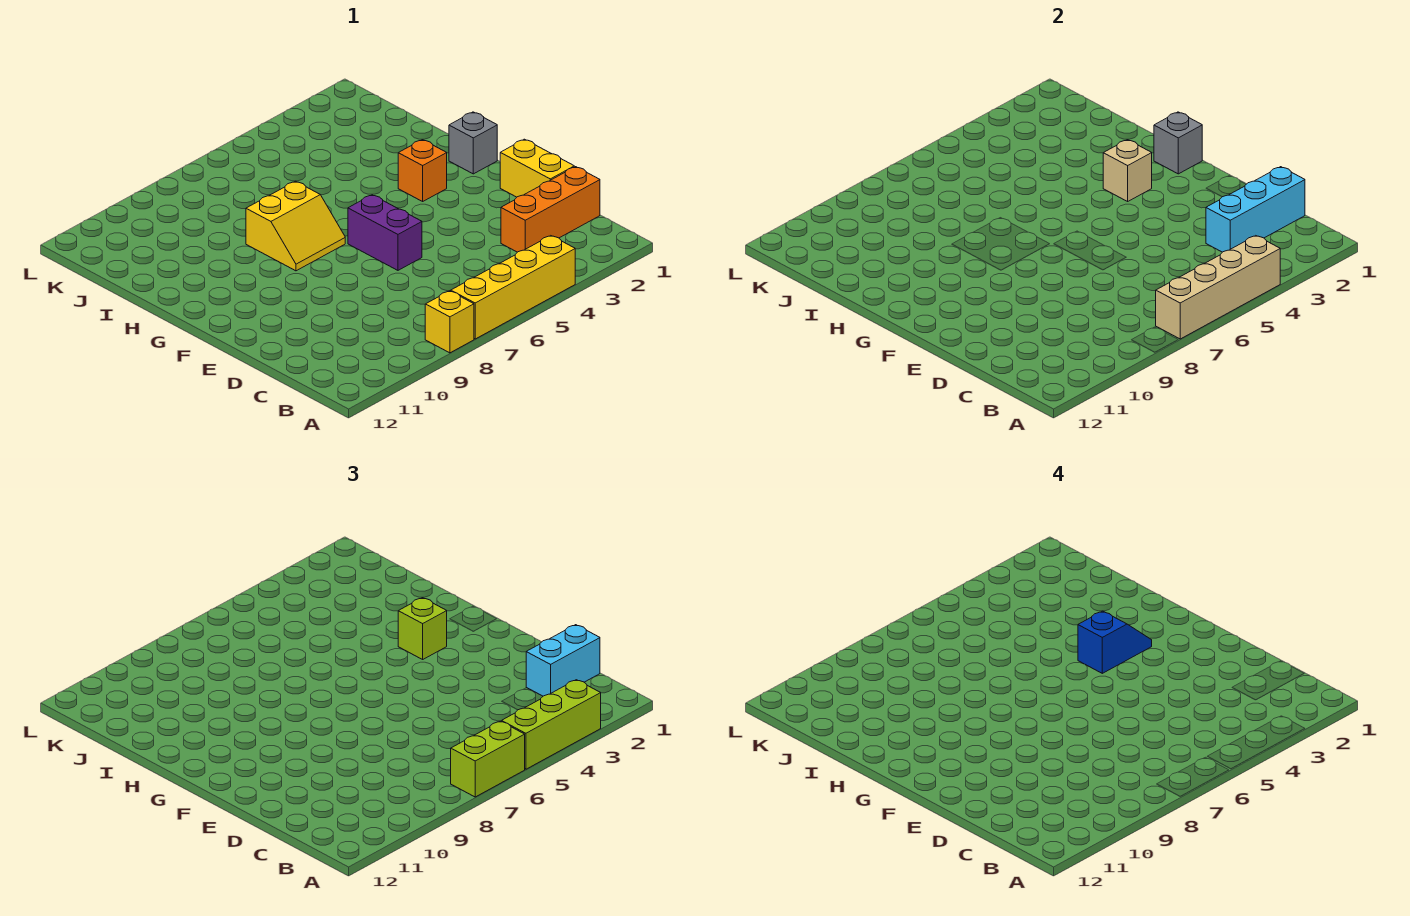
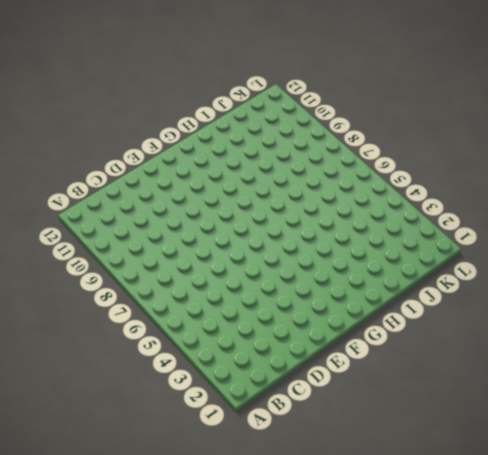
none -> yellow brick A4:A7 level 1
none -> yellow brick A8 level 1
none -> orange brick C1:C3 level 1

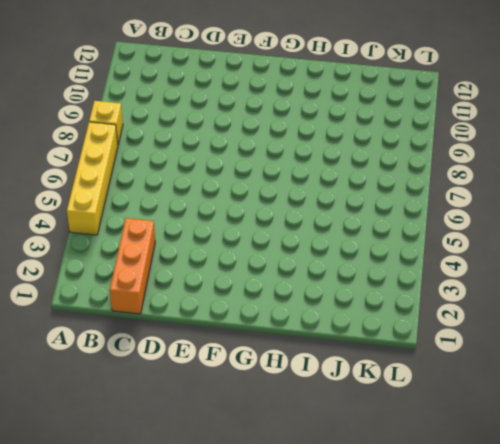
none -> yellow brick D1:E1 level 1
none -> purple brick E6:F6 level 1
none -> grey brick G1 level 1

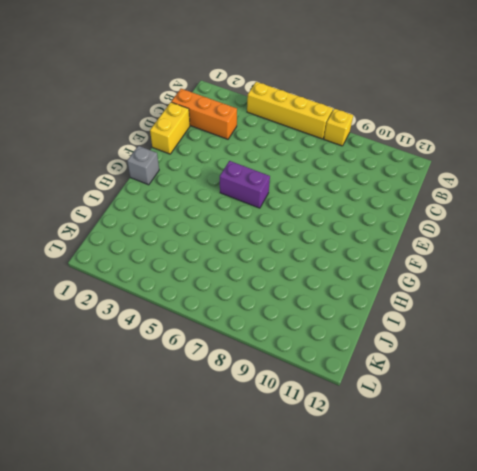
purple brick F5:F6 level 1 -> purple brick E6:F6 level 1
none -> orange brick G3 level 1
none -> yellow slope G7:H8 level 1 top H
none -> tan brick A4:A7 level 2

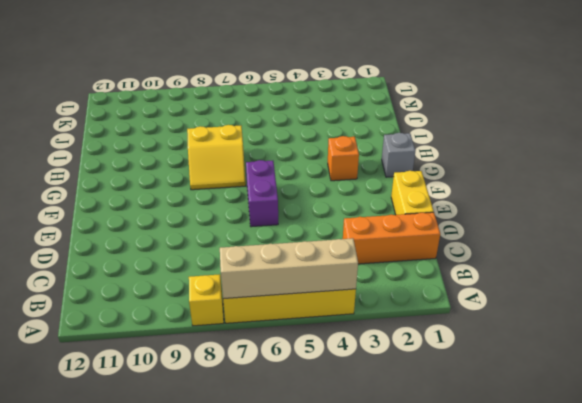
none -> cyan brick C1:C3 level 2
none -> grey brick G1 level 2
none -> tan brick G3 level 2

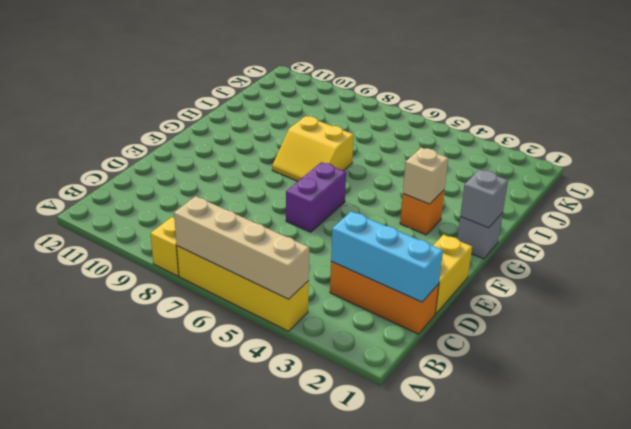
none -> lime brick A3:A5 level 3
none -> lime brick A6:A7 level 3
none -> cyan brick C1:C2 level 3

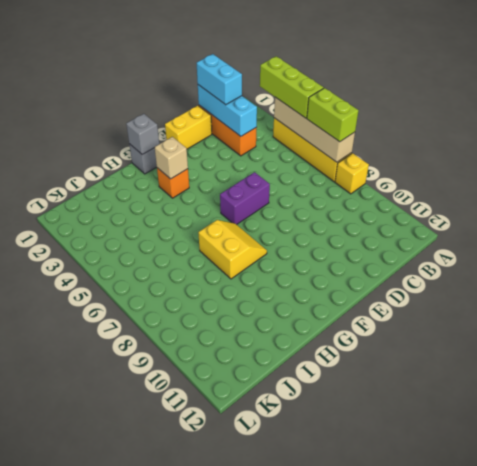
none -> lime brick G3 level 3
none -> blue slope G3:G4 level 4 top 4

